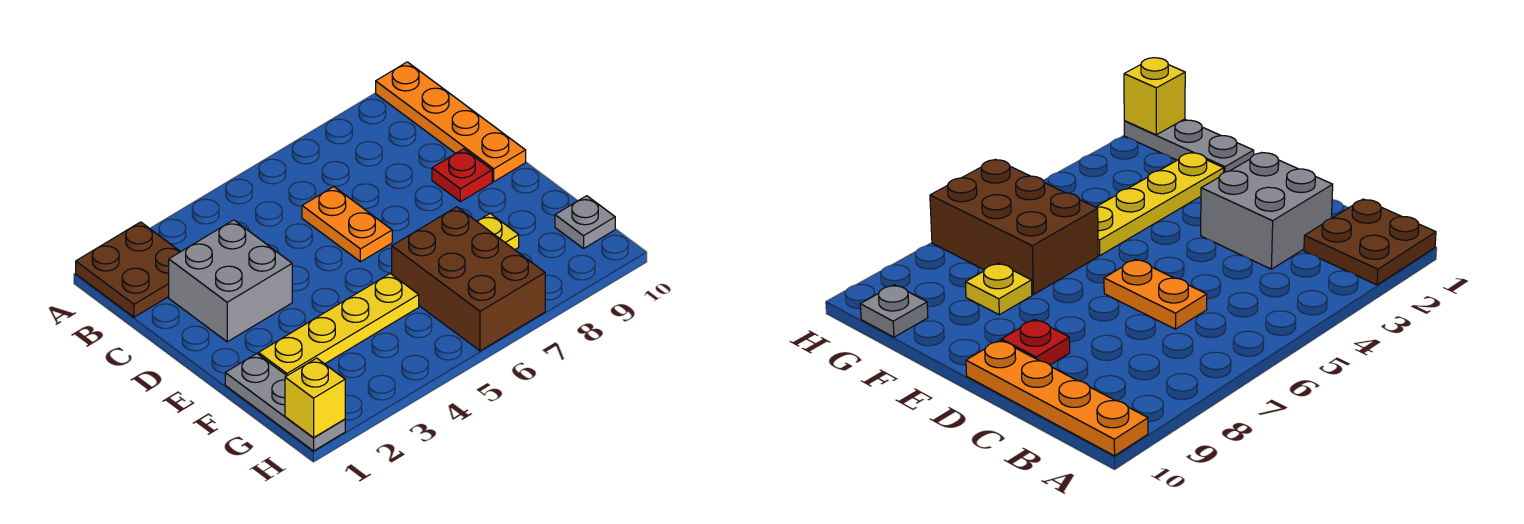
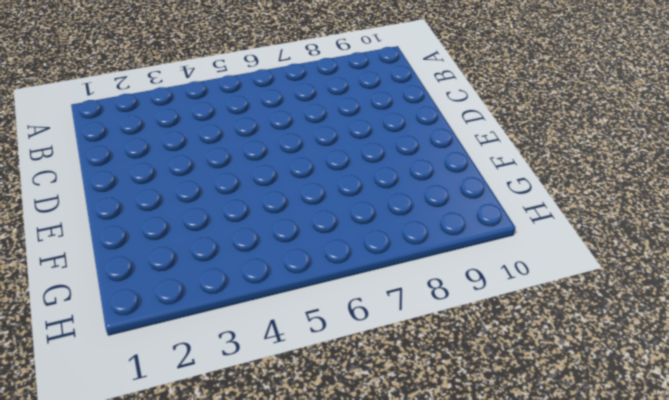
none -> brown plate A1:B2 level 1
none -> orange plate A10:D10 level 1

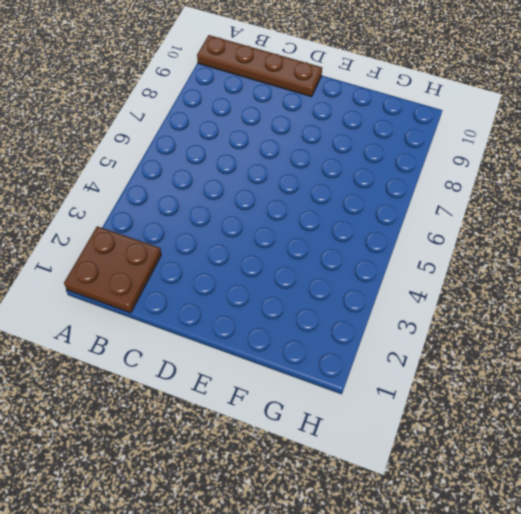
brown plate A10:D10 level 1 -> orange plate A10:D10 level 1
none -> grey brick C2:D3 level 1
none -> orange plate C6:D6 level 1

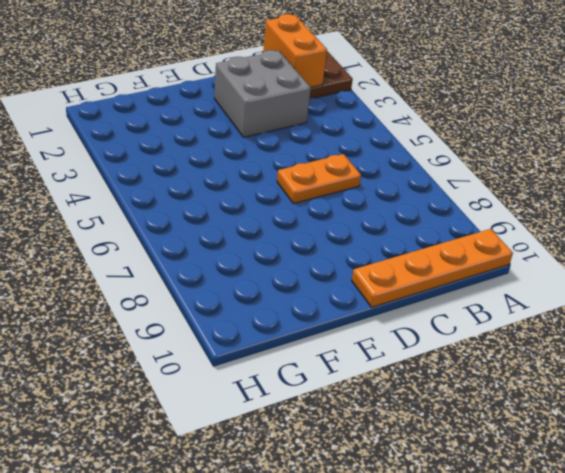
orange brick B1:B2 level 2 -> none
none -> red plate D9 level 1
none -> grey plate F1:H1 level 1

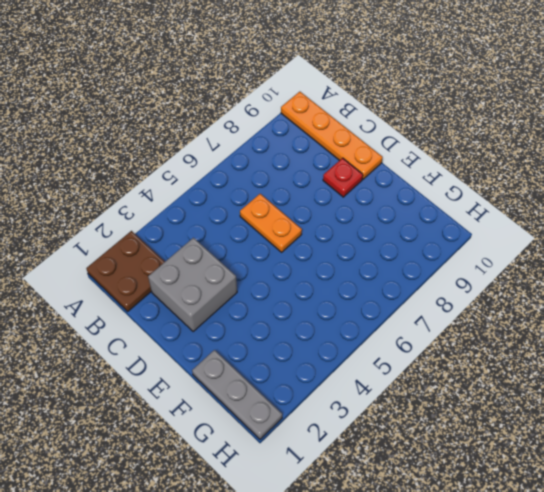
none -> yellow plate F2:F5 level 1
none -> brown brick F6:H7 level 1

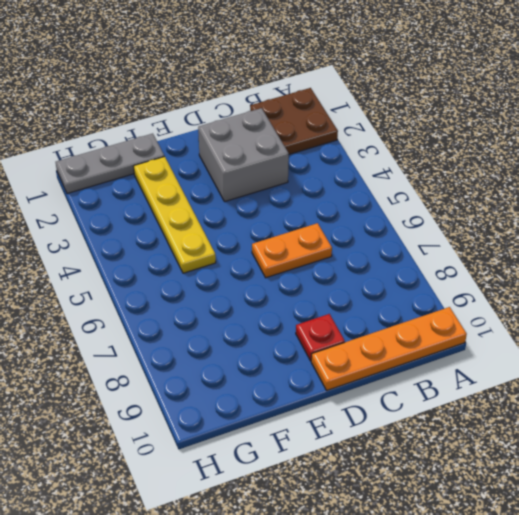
none -> brown brick F6:H7 level 1
none -> yellow plate F8 level 1

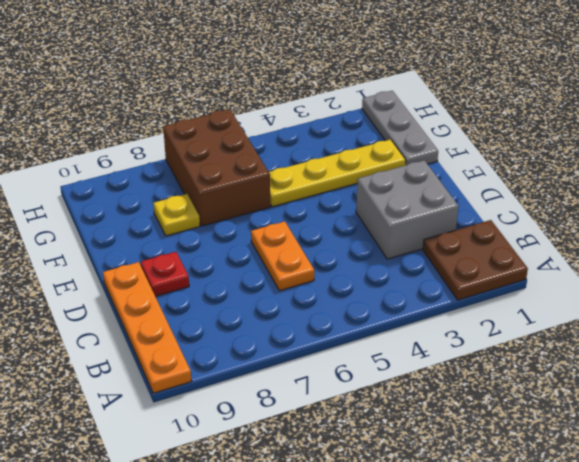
none -> grey plate G10 level 1
none -> yellow brick H1 level 2

